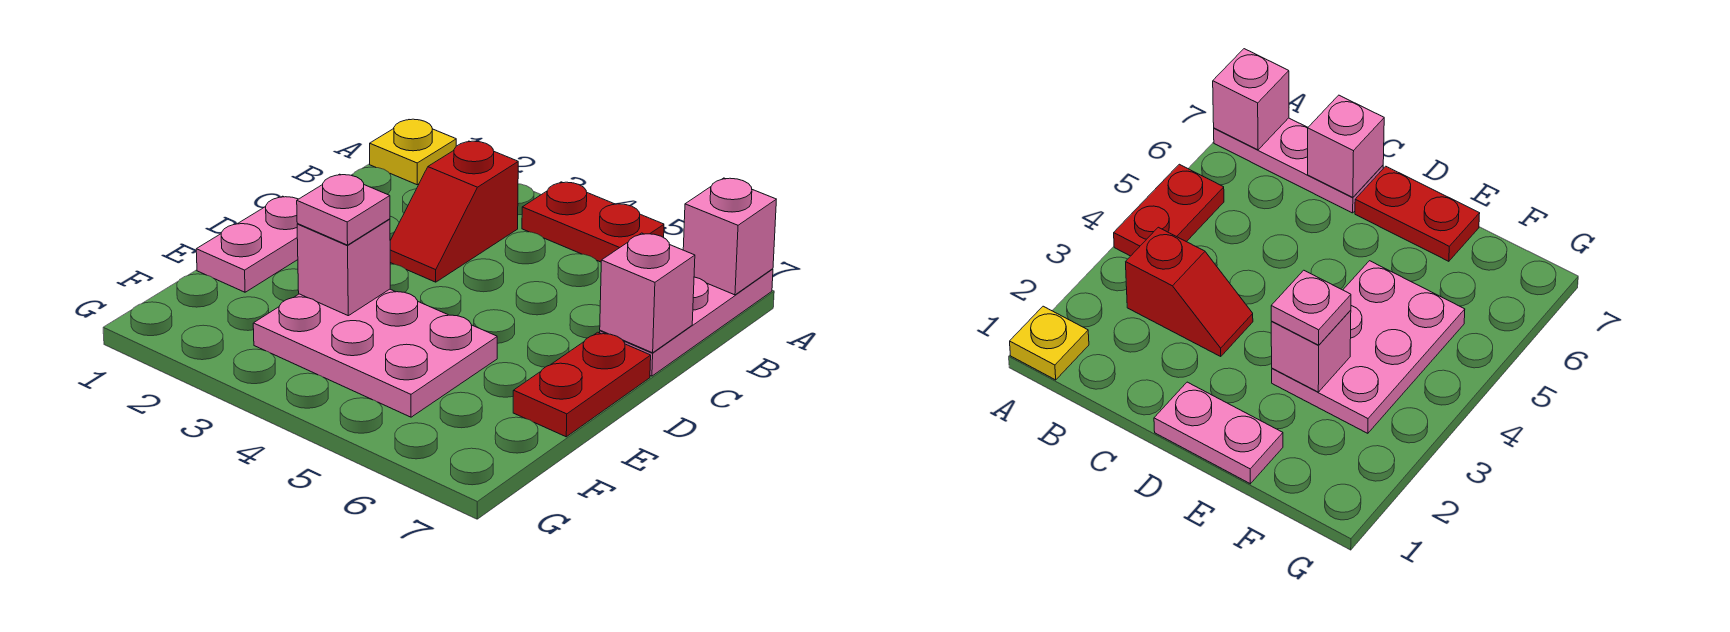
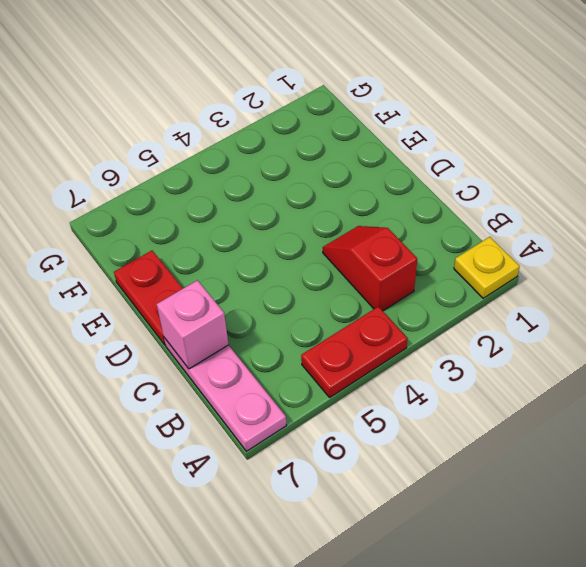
none -> pink plate D1:E1 level 1
none -> pink plate E3:F5 level 1

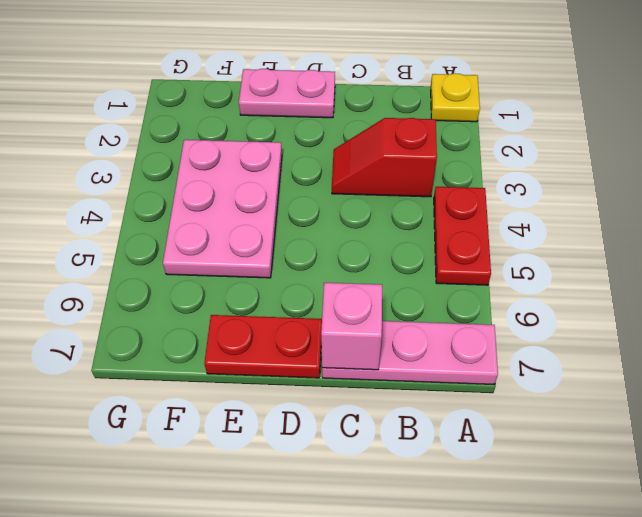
none -> pink brick A7 level 2
none -> pink brick E3 level 2

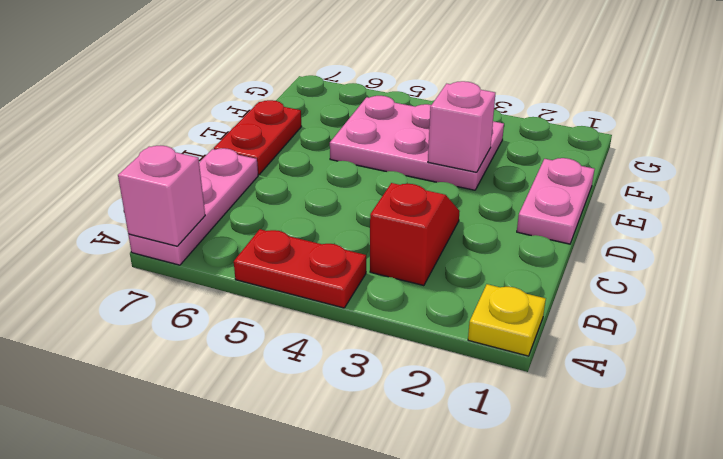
none -> pink brick C7 level 2
none -> pink plate E3 level 3

